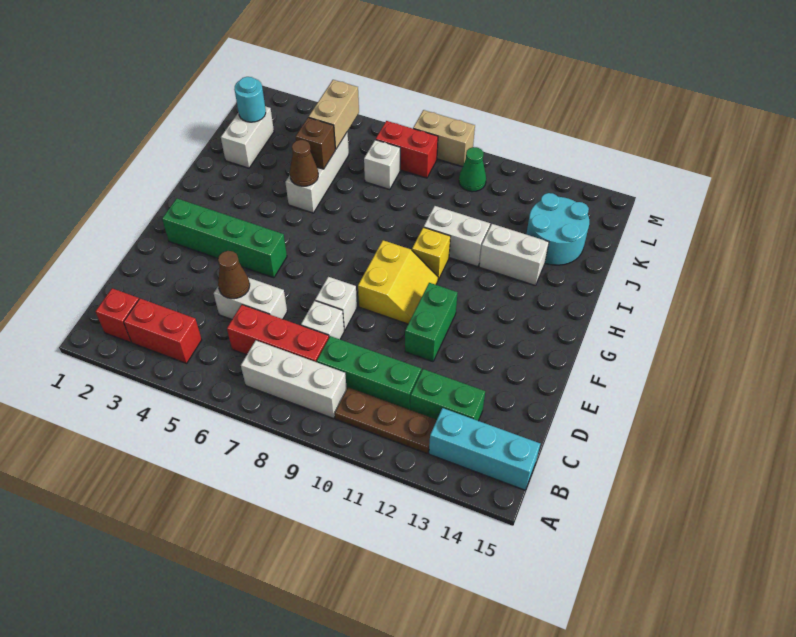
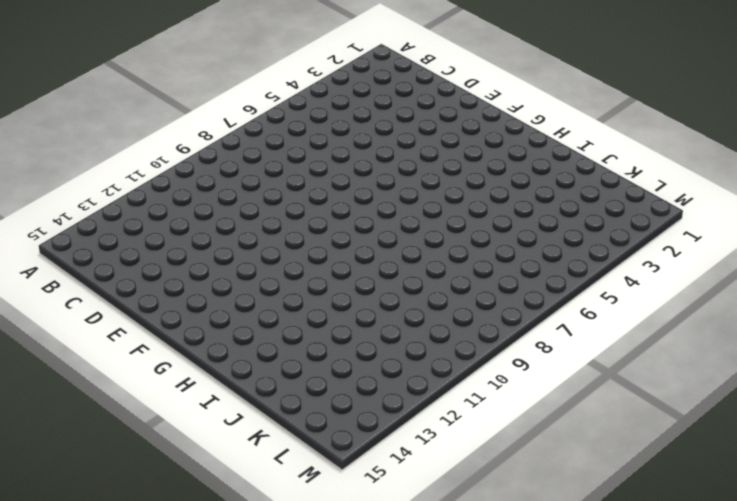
none -> red brick B2 level 1
none -> red brick B3:B4 level 1
none -> white brick B7:B9 level 1

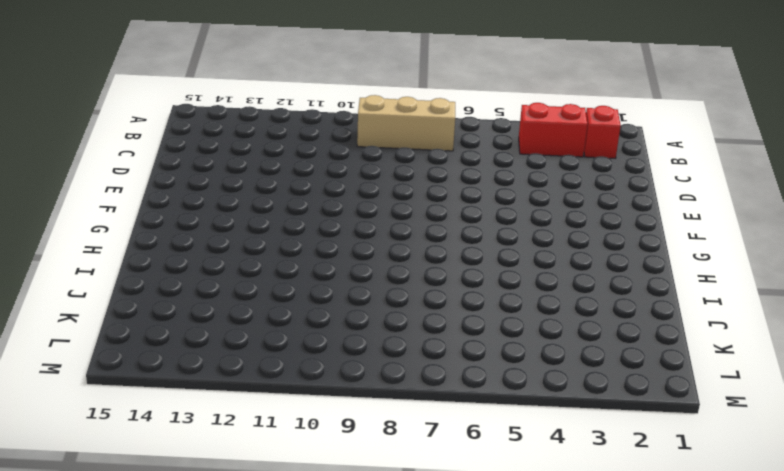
tan brick B7:B9 level 1 -> white brick B7:B9 level 1
none -> brown plate B10:B12 level 1
none -> cyan brick B13:B15 level 1
none -> red brick C6:C8 level 1

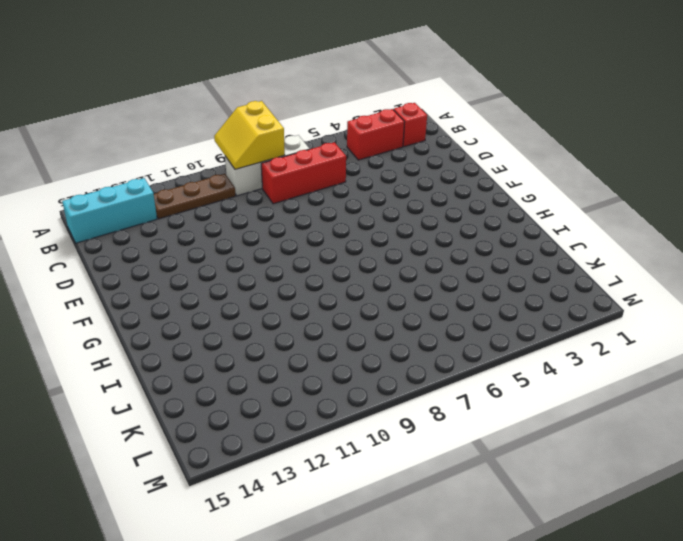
yellow slope A8:B9 level 2 top 8 -> yellow slope F9:G10 level 1 top 9
none -> green brick C9:C11 level 1
none -> green brick C12:C13 level 1
none -> white brick D5:D6 level 1

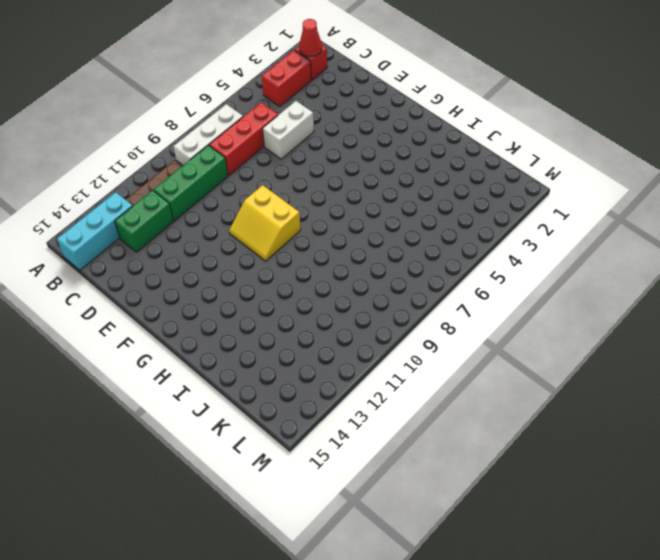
red cone B2 level 2 -> none
none -> white brick D8 level 1
none -> white brick E8 level 1
none -> green brick E11:F11 level 1

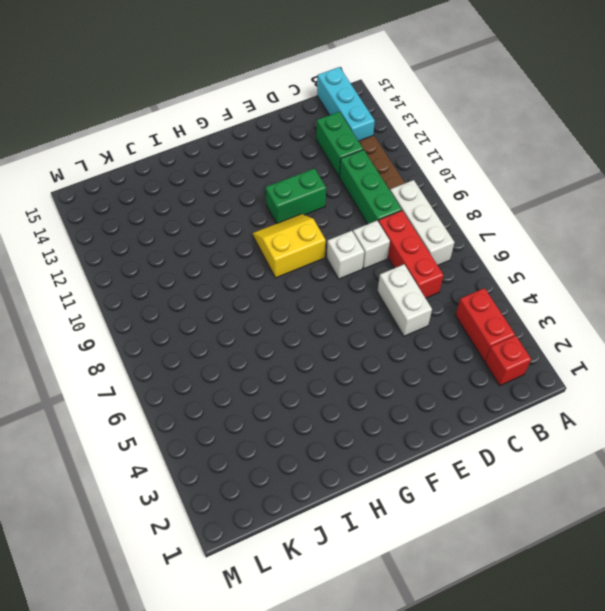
none -> green brick F2:F5 level 1
none -> yellow brick H10 level 1
none -> white brick I5:K5 level 1

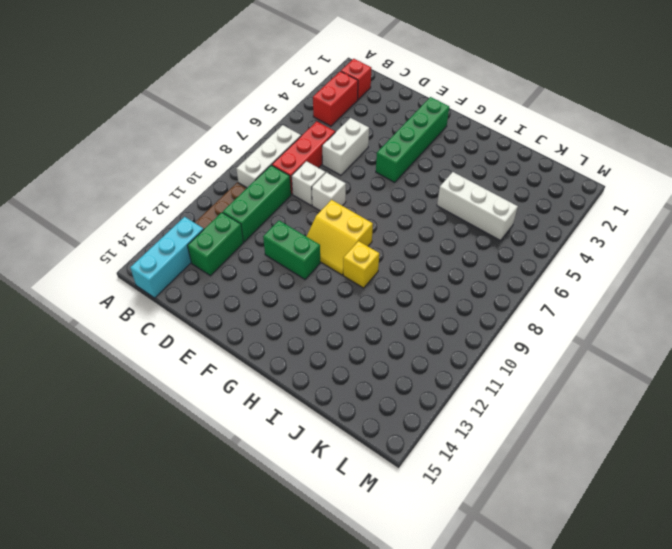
none -> white brick I10:I11 level 1
none -> white brick I12:I13 level 1
none -> white brick J2:K2 level 1

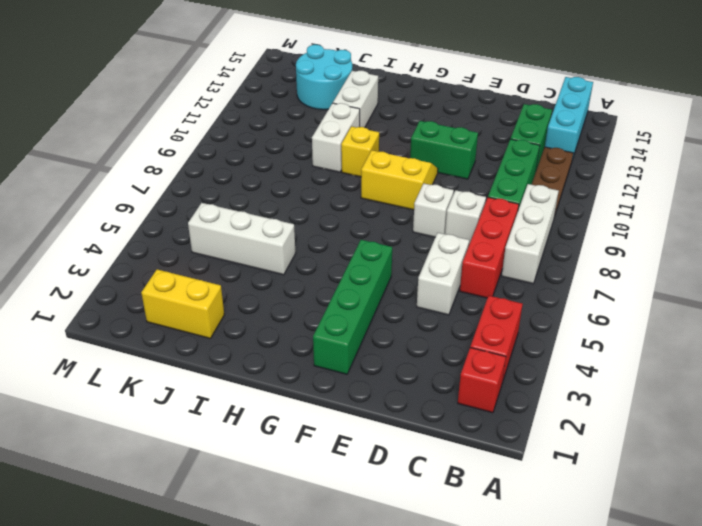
yellow brick J2:K2 level 1 -> white brick J2:K2 level 1
none -> white brick K7 level 1
none -> red brick L7:L8 level 1
none -> green cone L10 level 1

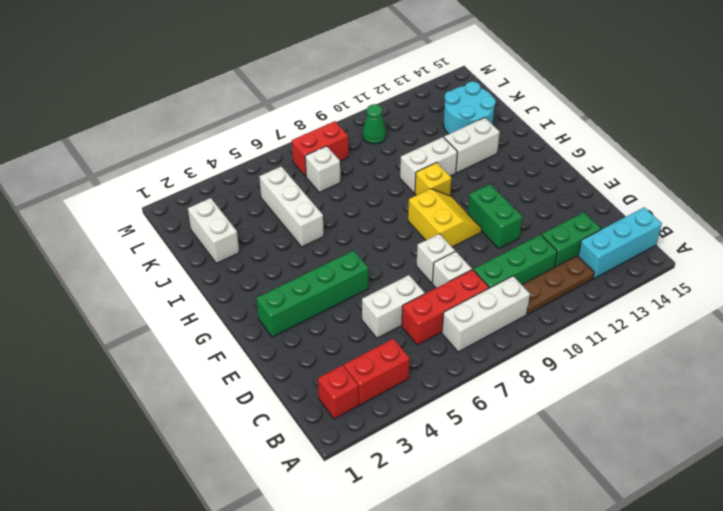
none -> tan brick M8:M9 level 1
none -> brown cone D5 level 2
none -> brown cone I5 level 2

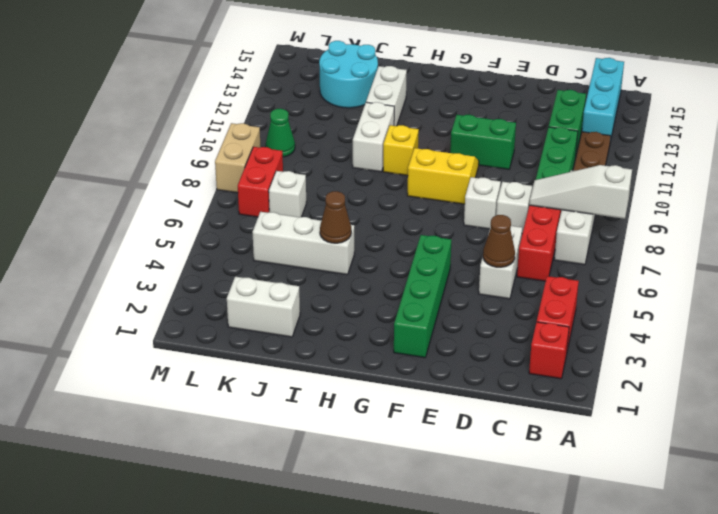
white slope A8:C8 level 2 top A -> none
none -> brown brick J5 level 2
none -> cyan round brick K2 level 2
none -> tan brick K5:L5 level 2

